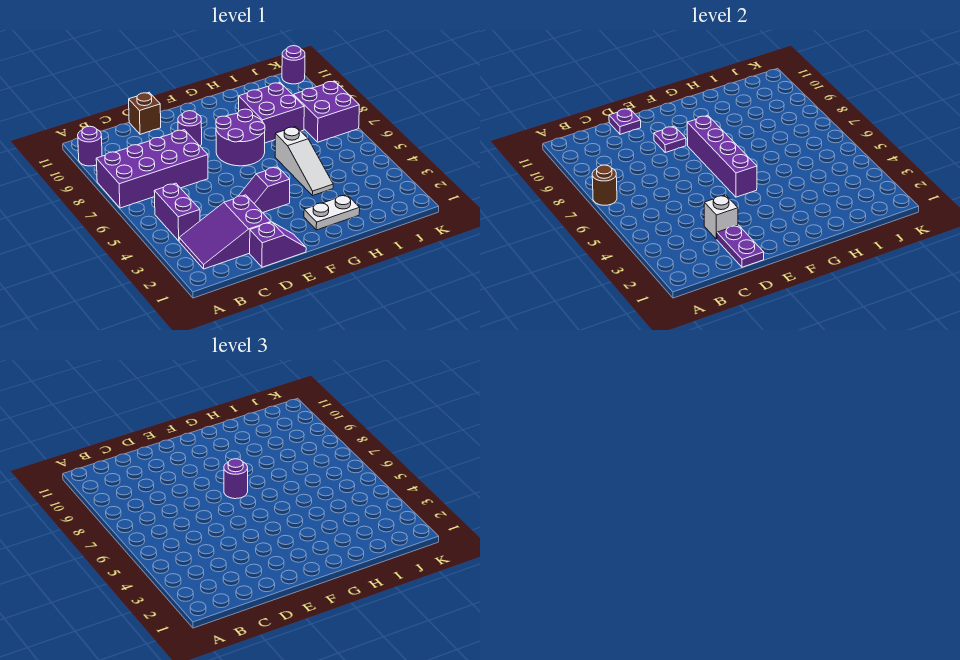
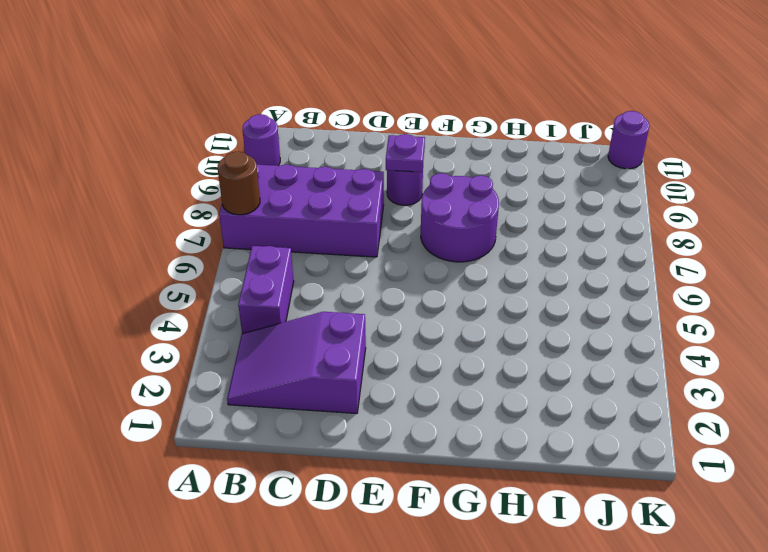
none -> purple slope D1:E1 level 1 top D
none -> brown brick D11 level 1
none -> purple slope E4:F4 level 1 top F

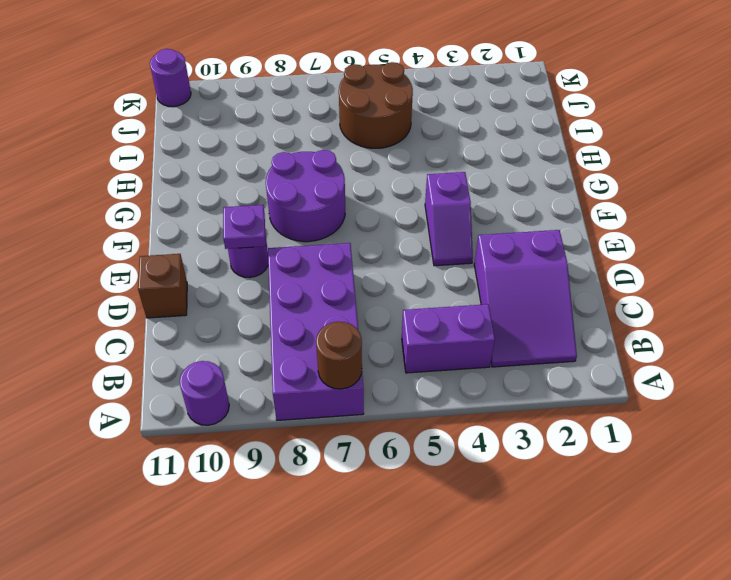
brown round brick I5:J6 level 1 -> none
none -> purple slope D1:E1 level 1 top D
none -> white plate G2:H2 level 1
none -> white slope H4:H6 level 1 top 6

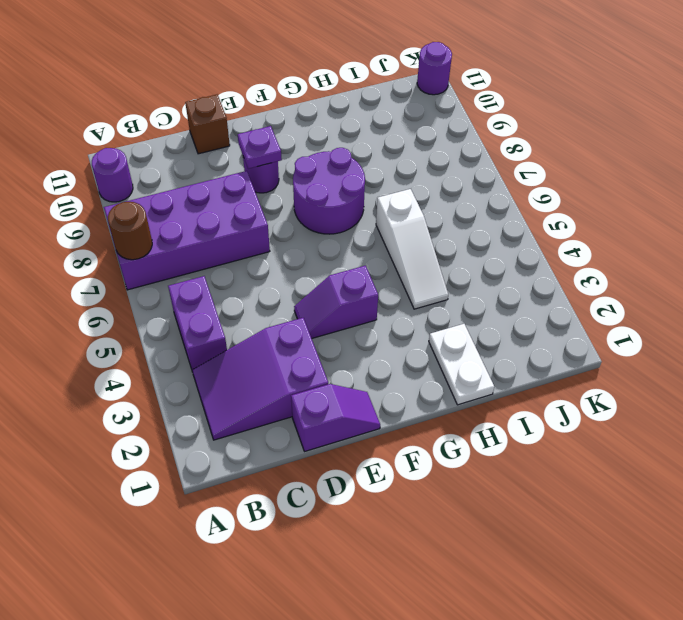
white plate H1:H2 level 1 -> white plate G2:H2 level 1
none -> purple brick H8:I9 level 1
none -> purple brick J7:K8 level 1
none -> purple plate D1:D2 level 2

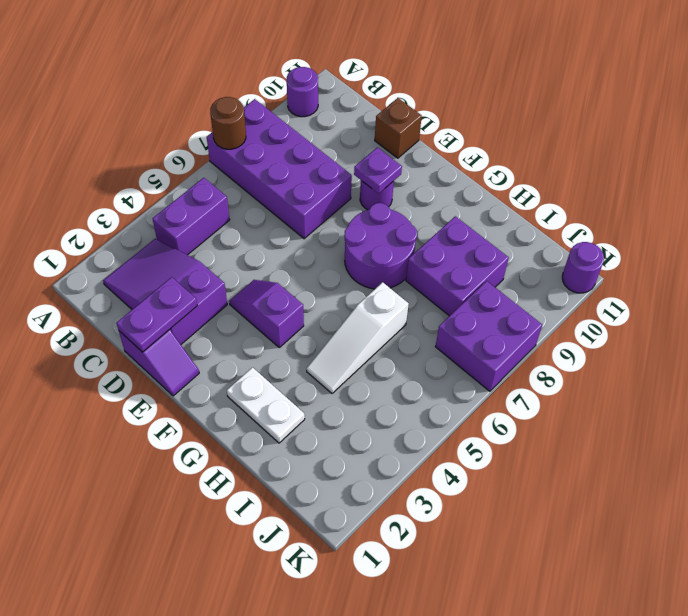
none -> white brick D3 level 2
none -> purple plate D11 level 2
none -> purple brick F5:F8 level 2

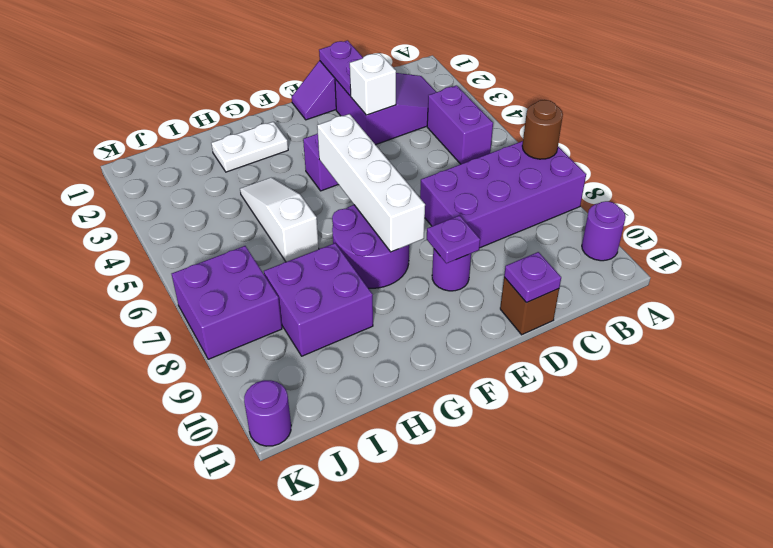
white brick F5:F8 level 2 -> purple brick F5:F8 level 2
none -> purple round brick F7 level 3

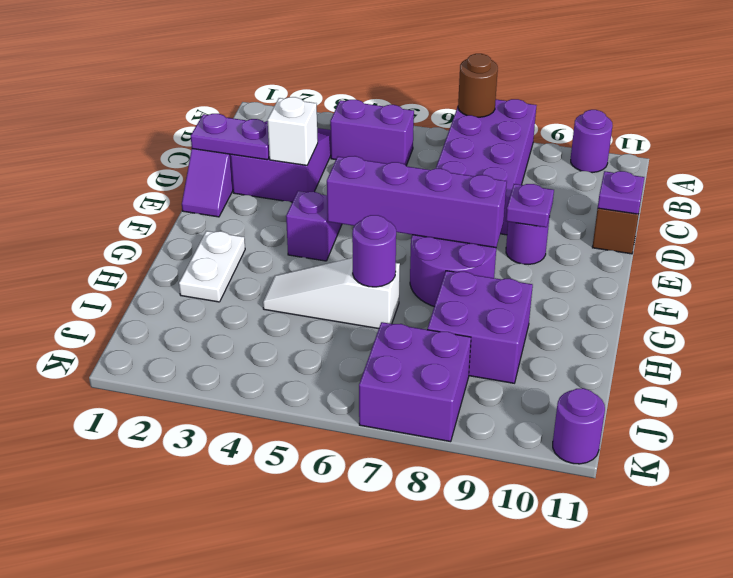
purple round brick H6 level 2 -> purple round brick F7 level 3

